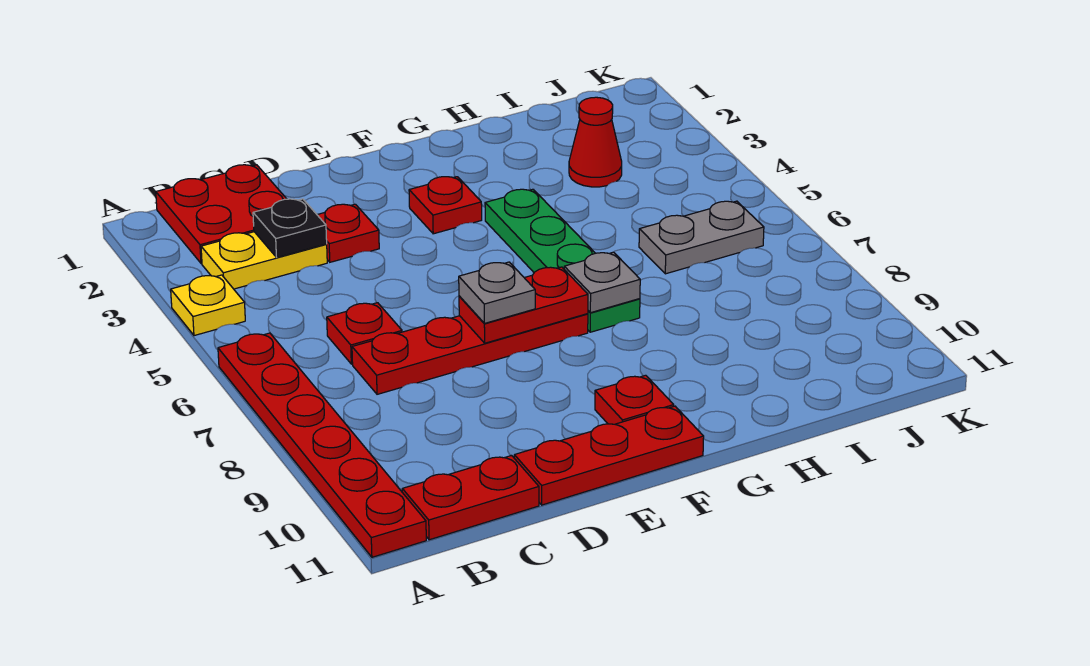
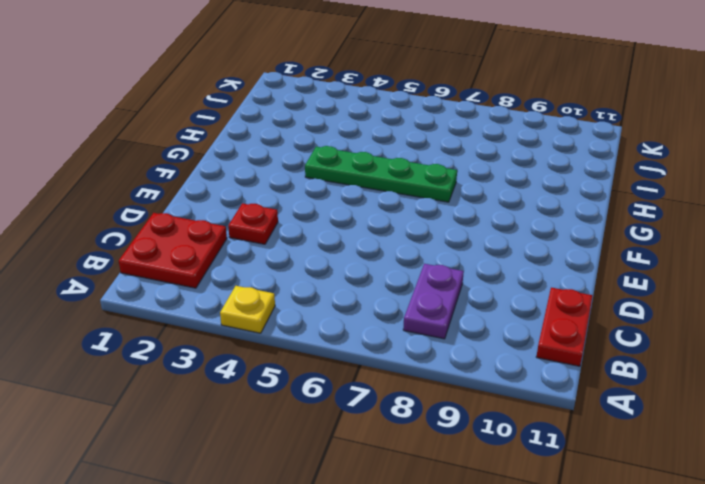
purple plate B8:C8 level 1 -> none
none -> red plate A6:A11 level 1
none -> yellow plate B3:C3 level 1
none -> red plate C6 level 1

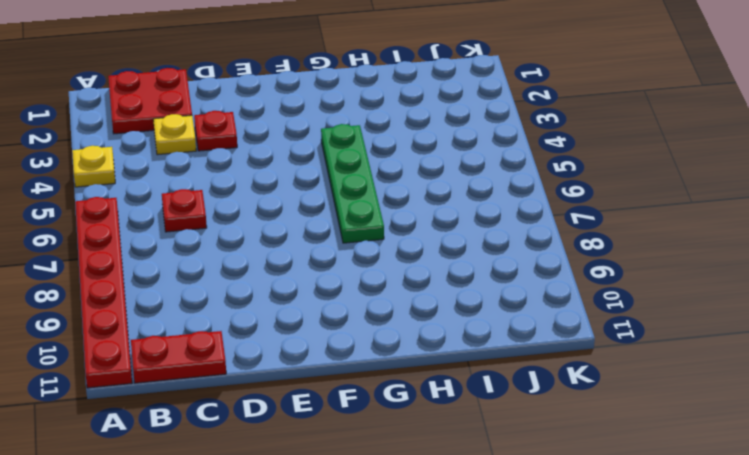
yellow plate C3 level 1 -> yellow plate B3:C3 level 1
none -> red plate C7:F7 level 1
none -> red plate D11:F11 level 1
none -> red plate F3 level 1

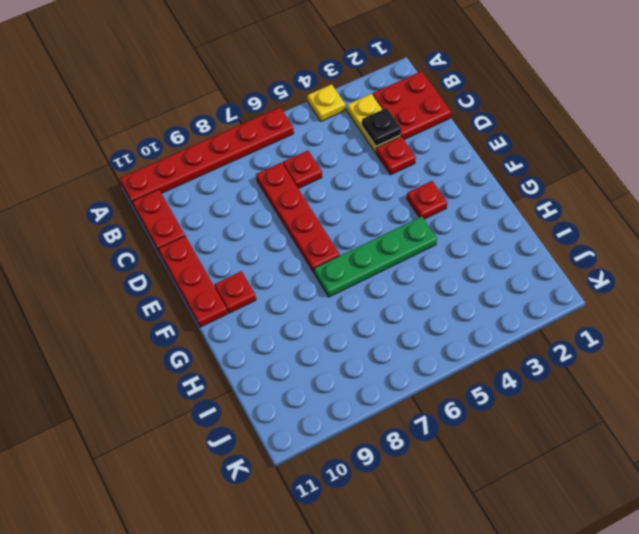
none -> red cone I3 level 1
none -> grey plate I6:J6 level 1
none -> red plate E7:F7 level 2

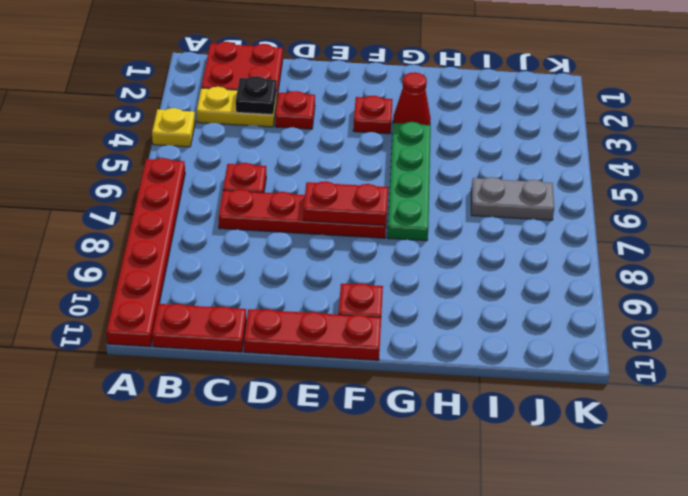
red cone G3 level 1 -> red cone I3 level 1
none -> grey plate G7 level 2
none -> grey plate E7 level 3

